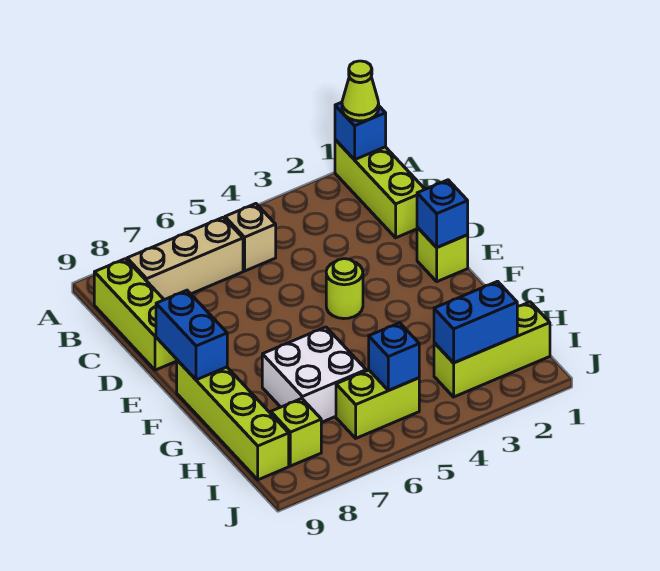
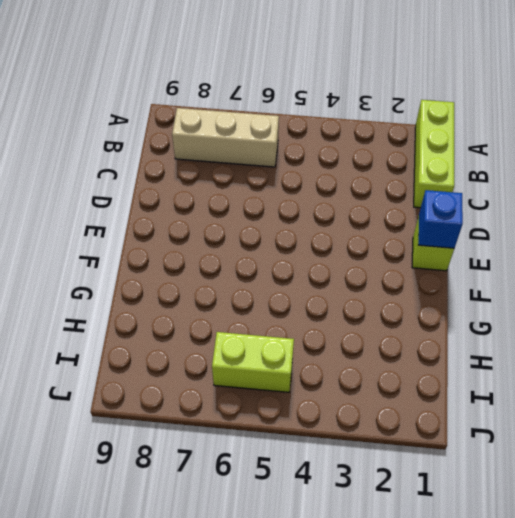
none -> tan brick B5 level 1
none -> lime brick B9:D9 level 1
none -> lime round brick E4 level 1

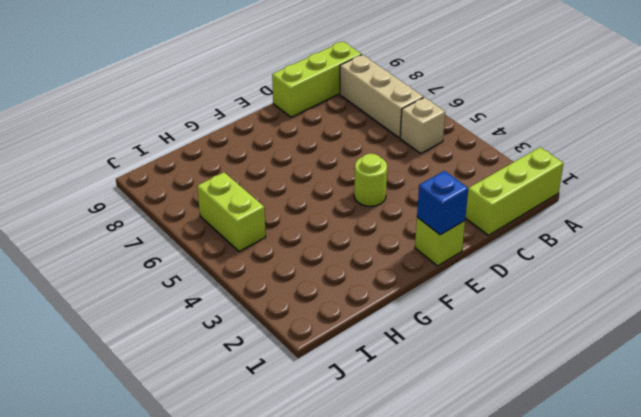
none -> lime brick F9:I9 level 1
none -> white brick G6:H7 level 1
none -> lime brick I1:I3 level 1

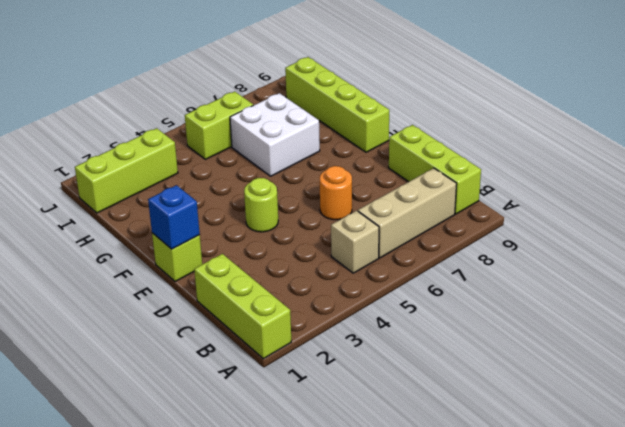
orange round brick D6 level 1 -> none
none -> lime brick I8 level 1
none -> blue brick A1 level 2
none -> blue brick E9:F9 level 2

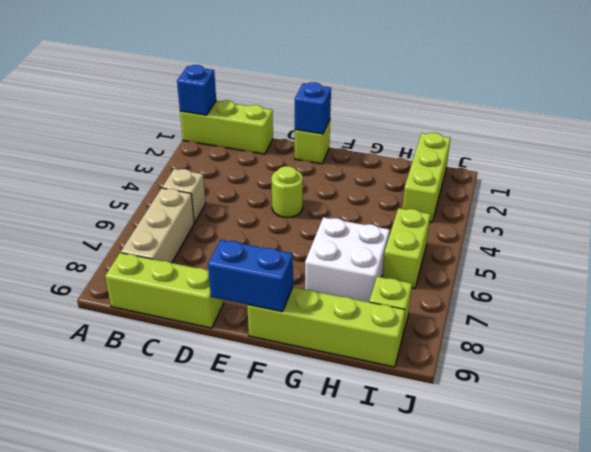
none -> blue brick I2:I3 level 2
none -> blue brick I5 level 2
none -> lime cone A1 level 3

